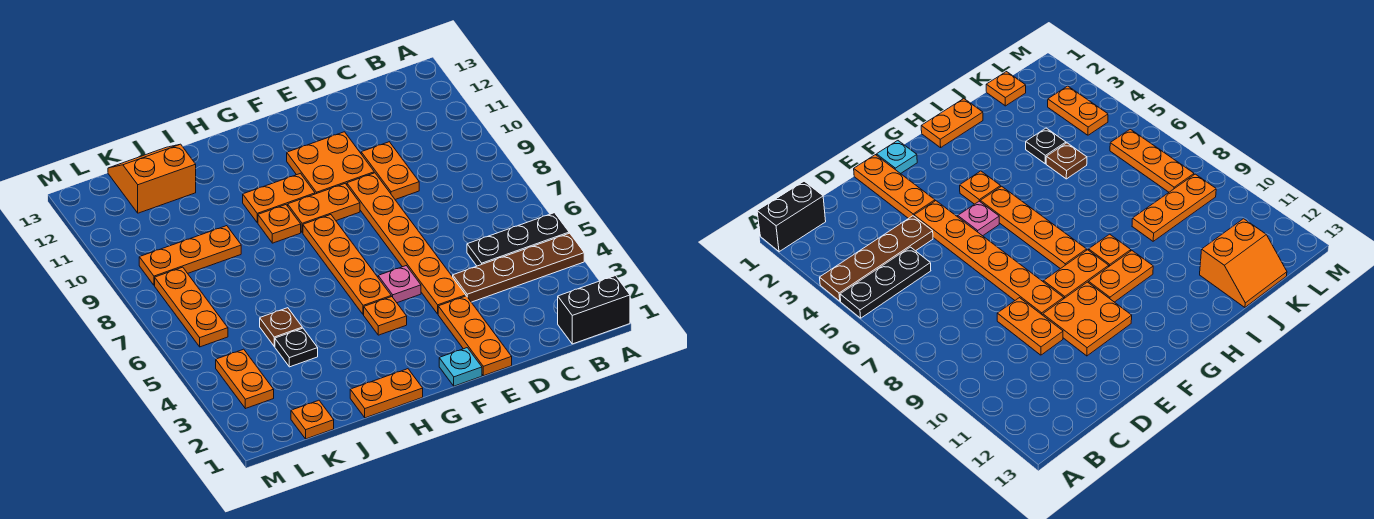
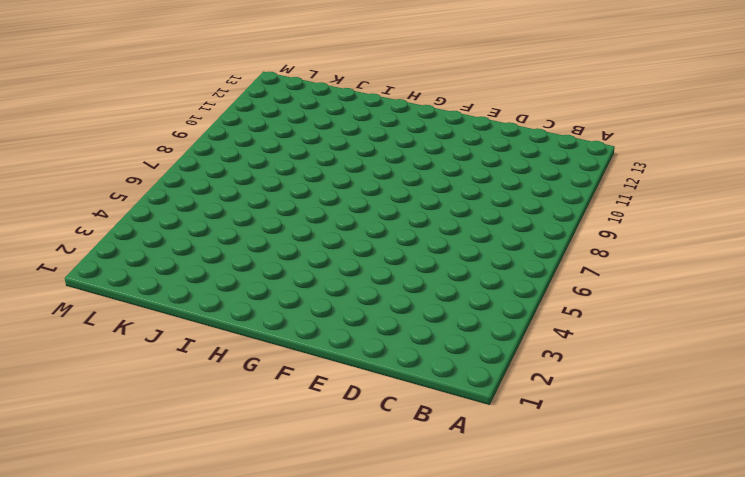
none -> black brick A1:B1 level 1
none -> brown plate A4:D4 level 1
none -> black plate A5:C5 level 1

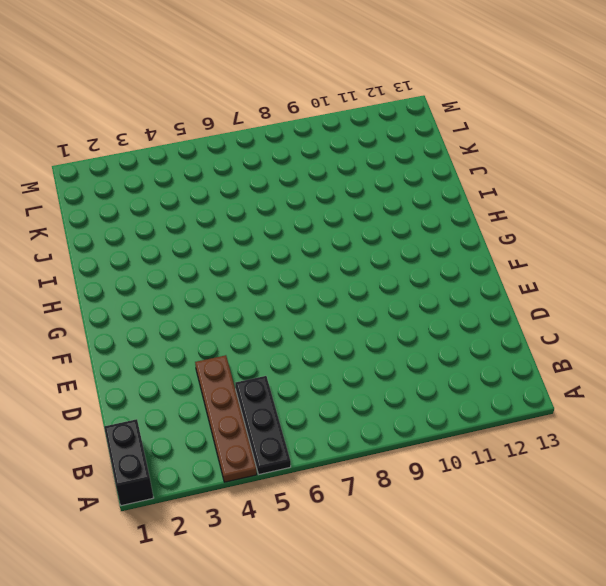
none -> orange plate D9:D10 level 1
none -> orange plate E1:E3 level 1
none -> orange plate E4:E9 level 1

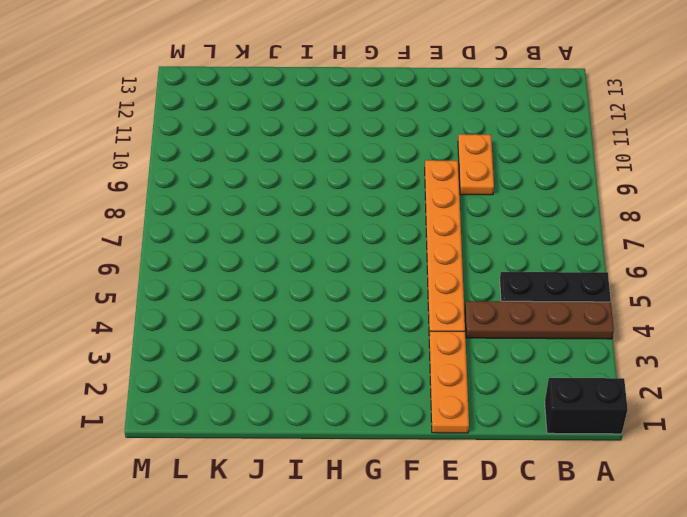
none -> orange plate E10:F11 level 1
none -> cyan plate F1 level 1
none -> pink plate F5 level 1

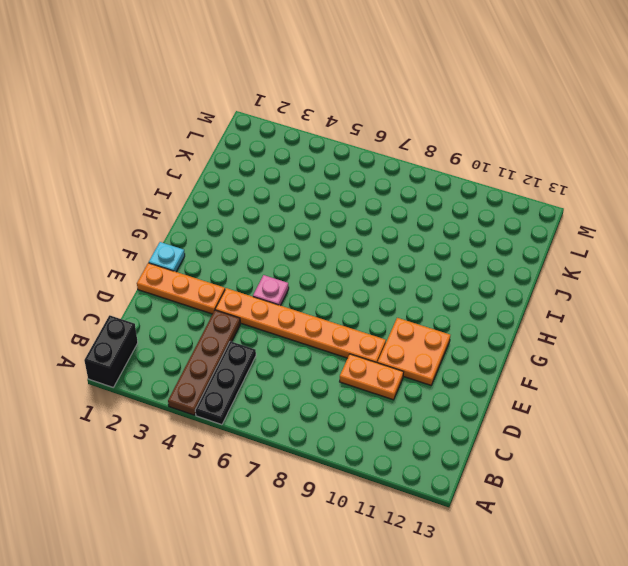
none -> orange plate F9:G9 level 1
none -> orange plate G4 level 1
none -> orange plate G5:G8 level 1

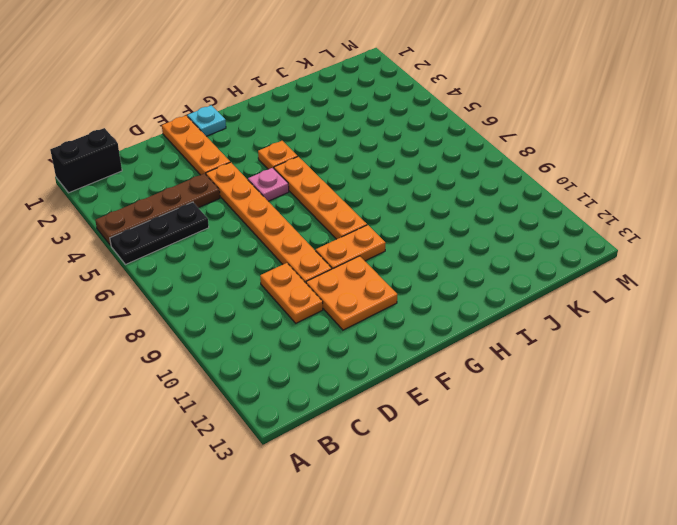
none -> orange plate G10:H10 level 1
none -> orange plate H1:I1 level 1
none -> orange plate H9 level 1

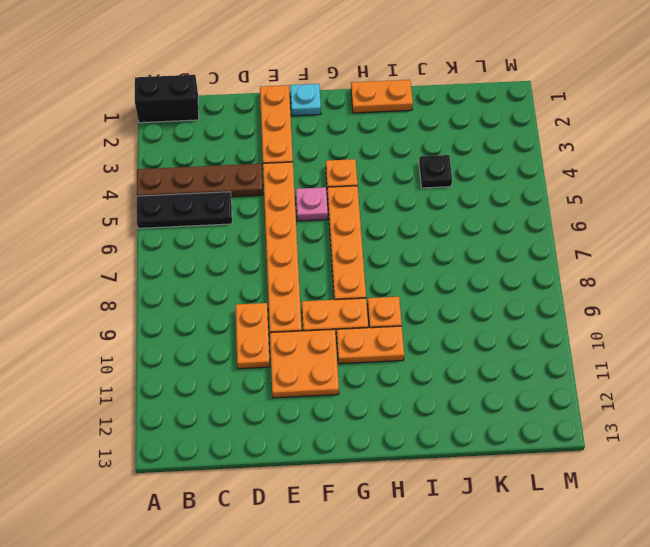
none -> brown plate J5 level 1
none -> orange plate J9:L9 level 1
none -> orange slope J12:K13 level 1 top 12

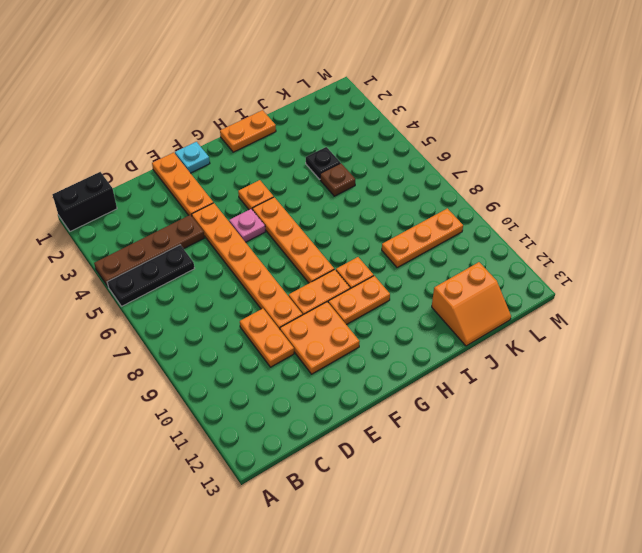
none -> orange plate K1 level 1
none -> orange plate L3:L4 level 1
none -> orange plate L6:L8 level 1

